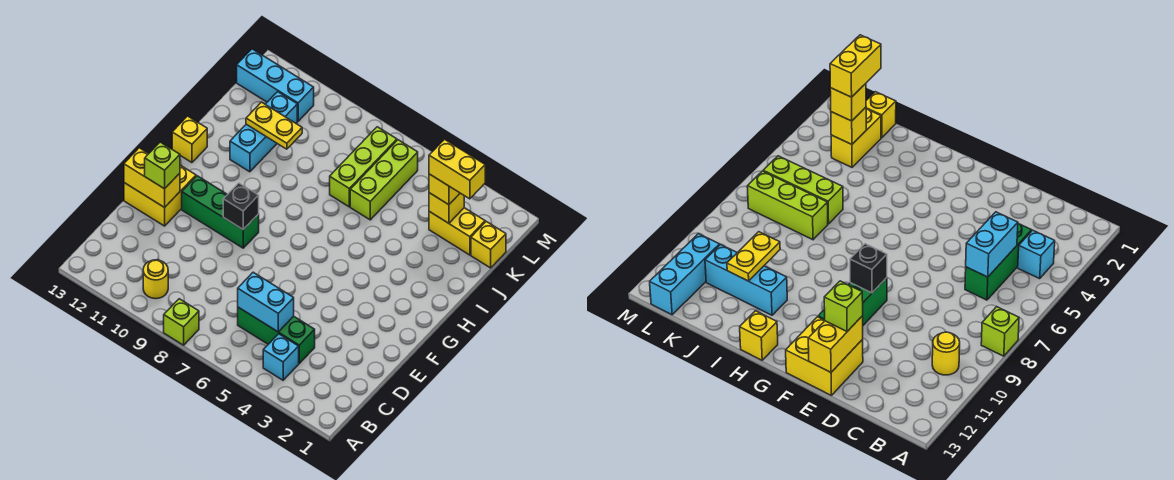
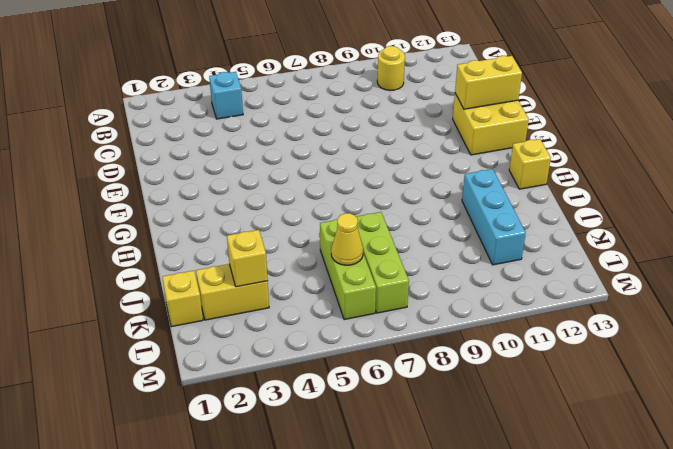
yellow cone K6 level 2 -> none
none -> lime brick A8 level 1
none -> green brick C4:C6 level 1
none -> green brick F9:F11 level 1

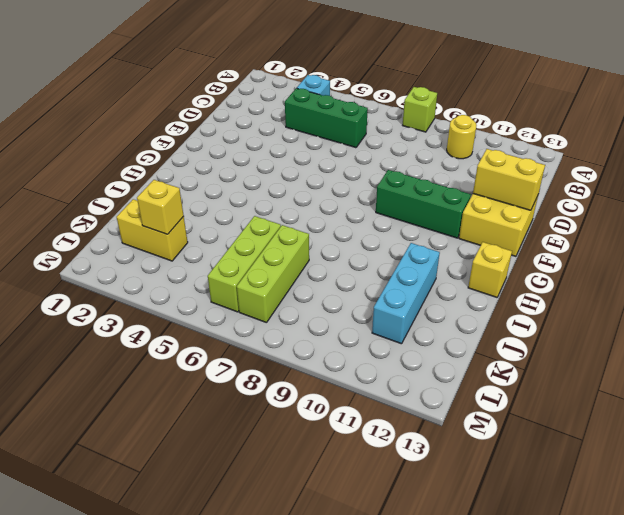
none -> yellow brick K1 level 1
none -> cyan brick L11:L13 level 1
none -> cyan brick C5:C6 level 2

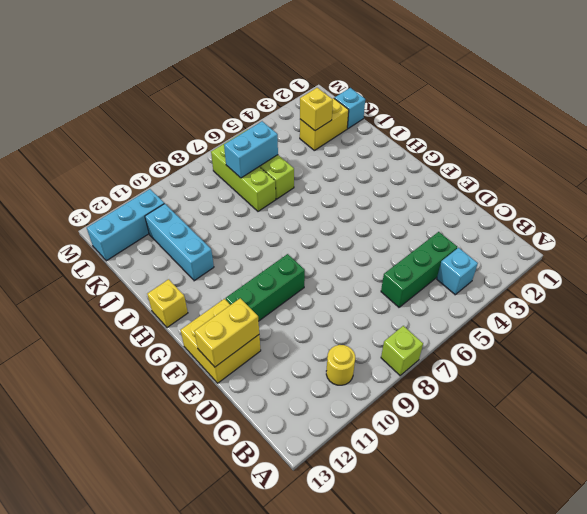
cyan brick K1 level 1 -> yellow brick K1 level 1
cyan brick K6:K7 level 2 -> cyan brick C5:C6 level 2
none -> black brick F9 level 2
none -> yellow plate J10:J11 level 2
none -> lime brick E12 level 3

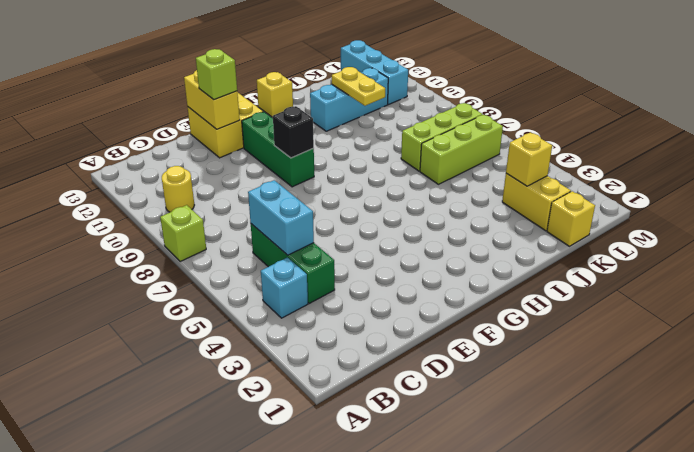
none -> yellow brick K3 level 3
none -> yellow brick K2:K3 level 4

